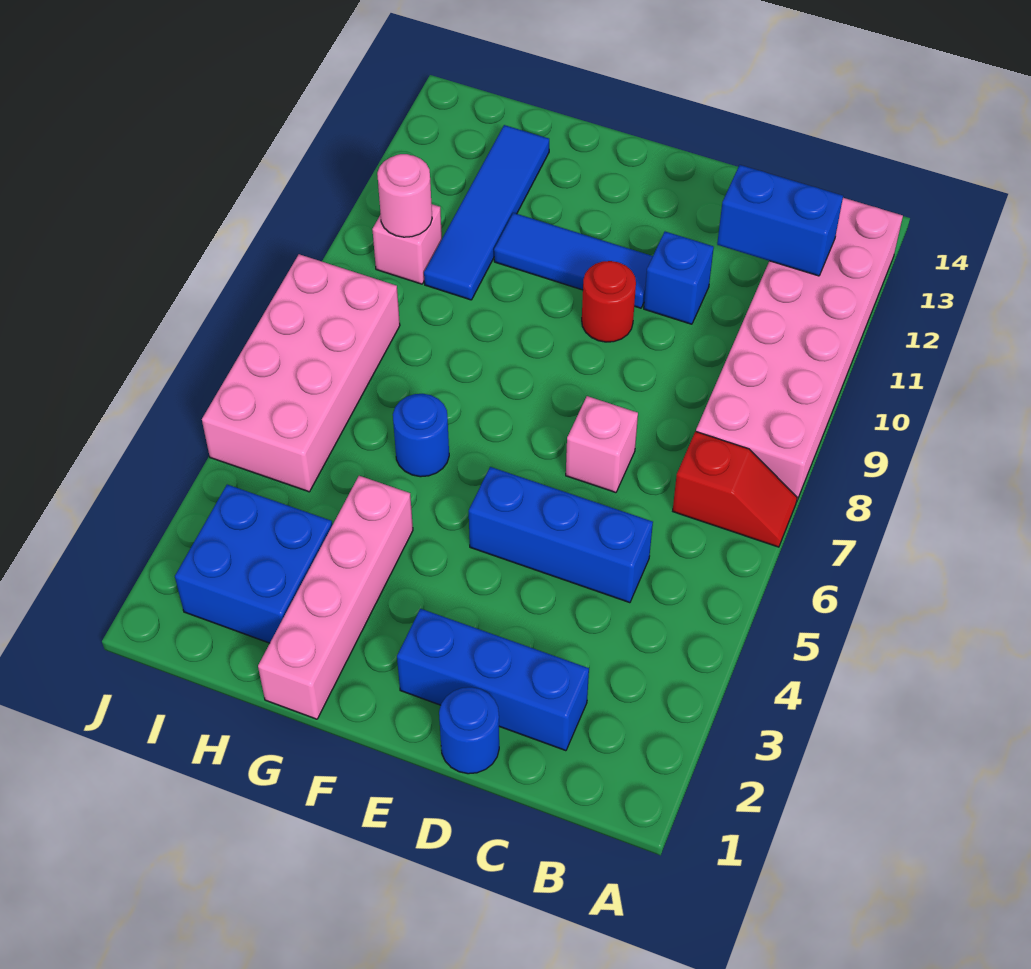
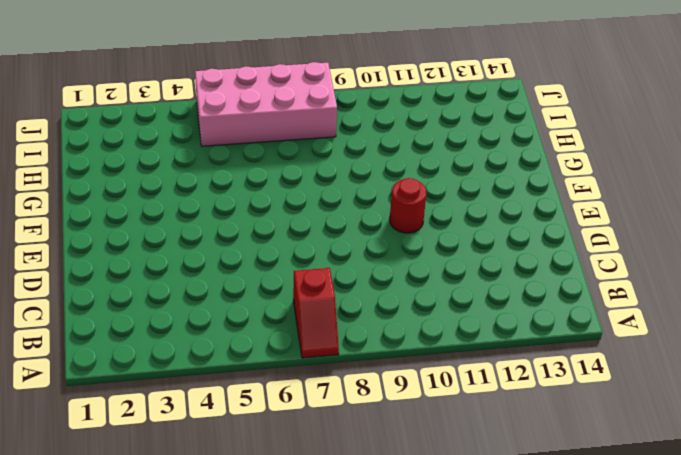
none -> pink brick A8:B13 level 1
none -> blue brick C2:E2 level 1
none -> blue brick C5:E5 level 1

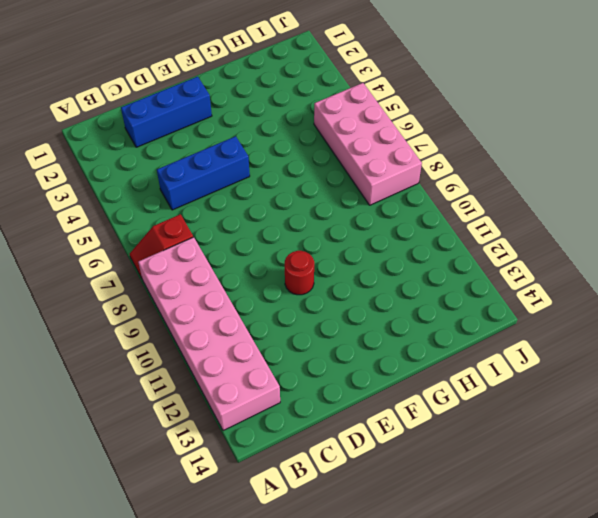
none -> blue round brick D1 level 1
none -> pink brick D7 level 1
none -> blue brick D11 level 1

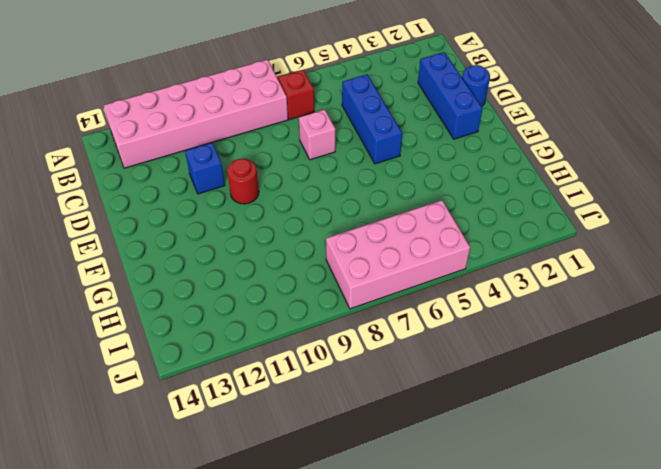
none -> blue tile E11:G11 level 1
none -> pink brick G1:G4 level 1
none -> blue round brick G6 level 1

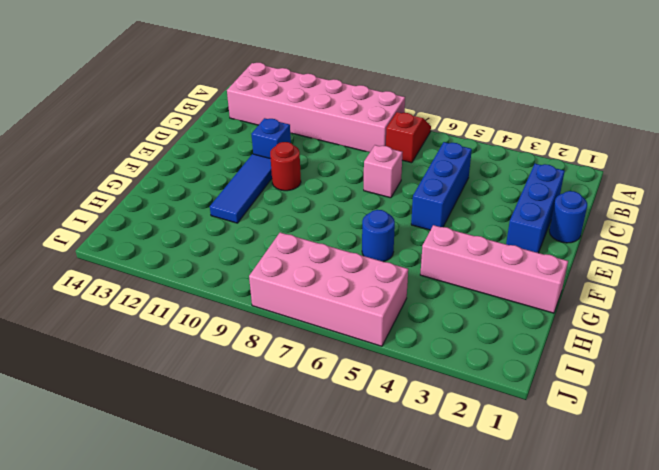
none -> blue brick H2:I3 level 1
none -> blue tile H10:H13 level 1
none -> pink brick I10 level 1

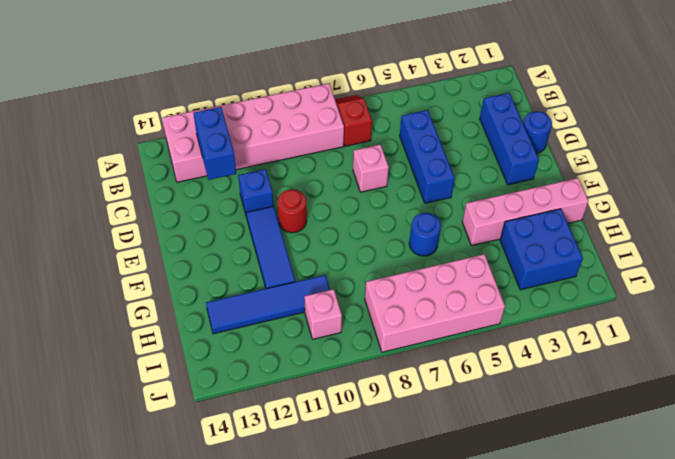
none -> pink round brick I10 level 2

